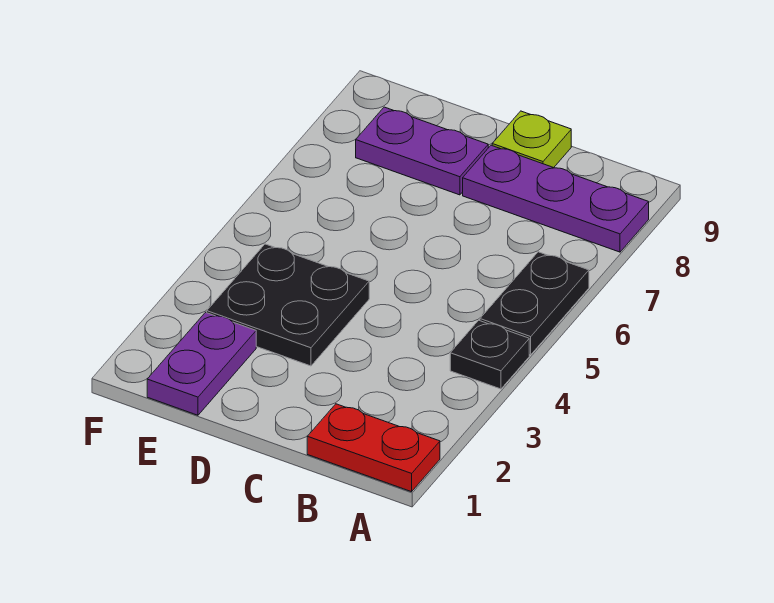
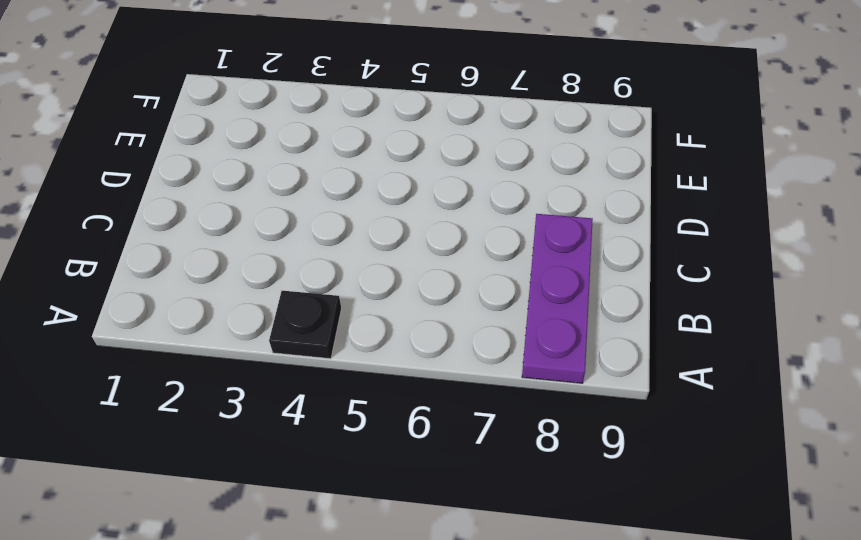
none -> red plate A1:B1 level 1
none -> black plate A5:A6 level 1

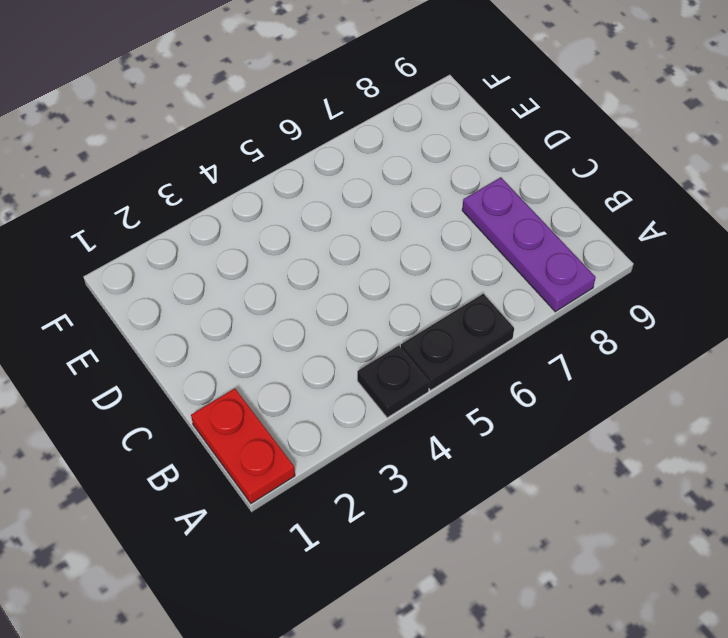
none -> lime plate C9 level 1
none -> black plate D3:E4 level 1

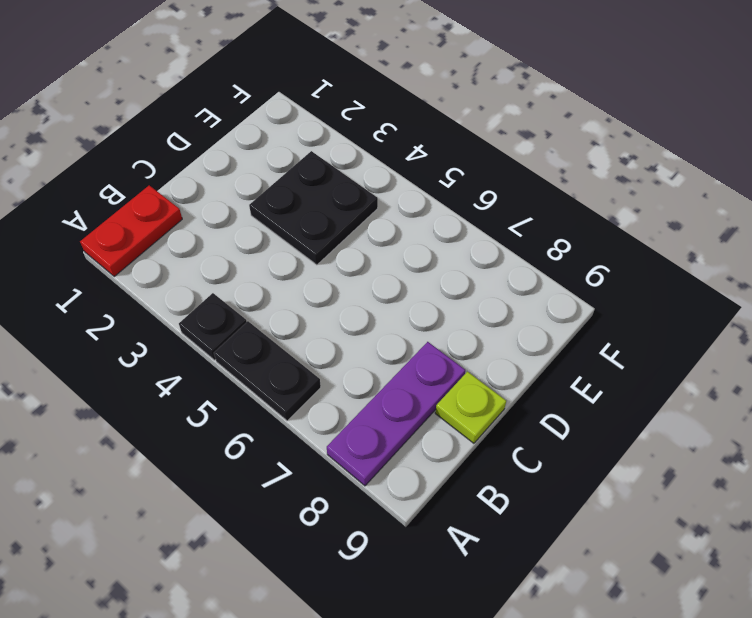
none -> purple plate D8:E8 level 1
none -> purple plate E1:E2 level 1

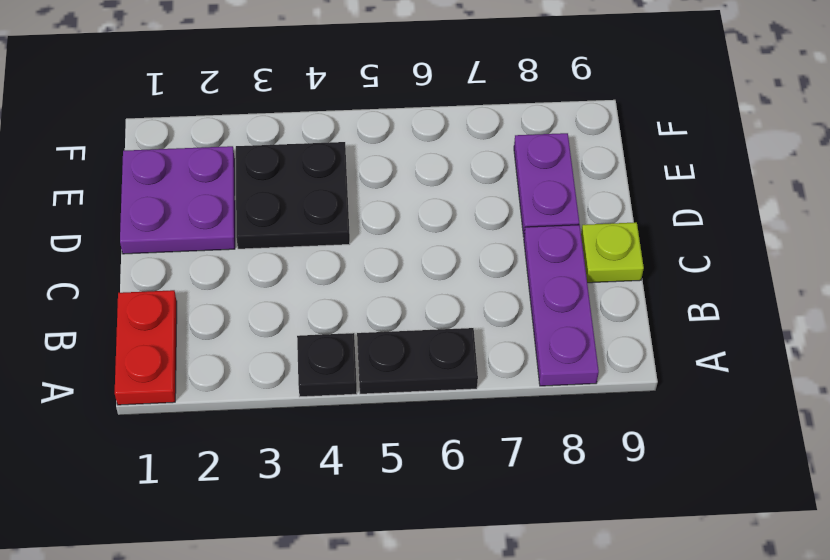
purple plate D1:E2 level 1 -> purple plate E1:E2 level 1

